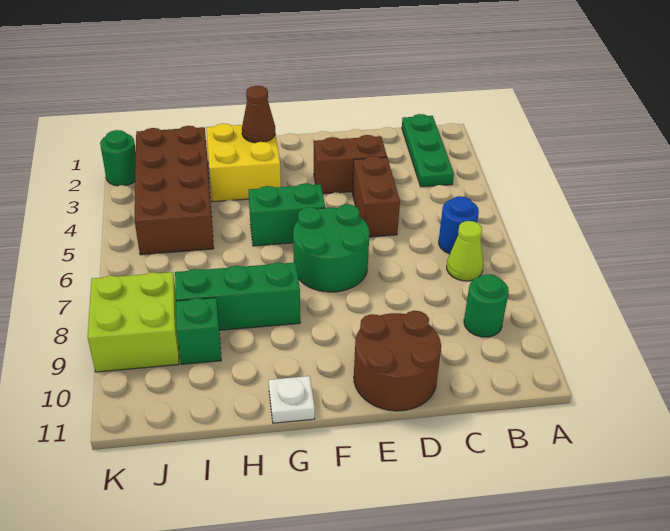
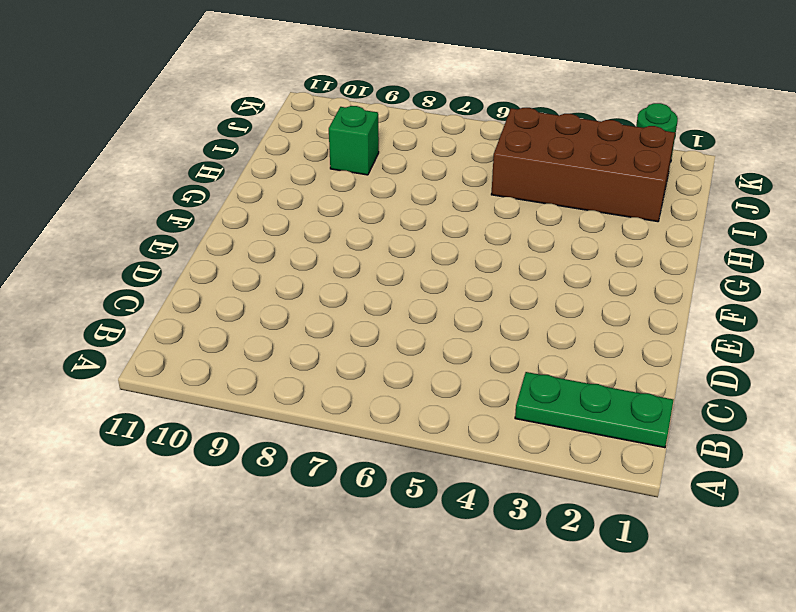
none -> blue round brick B6 level 1
none -> lime cone B7 level 1
none -> green round brick B9 level 1

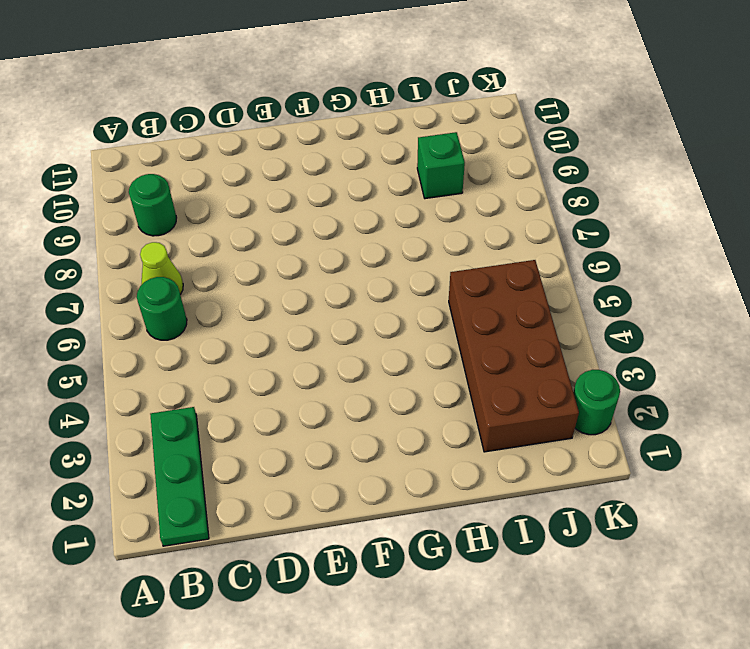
green round brick B6 level 1 -> blue round brick B6 level 1
none -> brown brick D3:E3 level 1
none -> brown brick D4:D5 level 1
none -> brown round brick D10:E11 level 1

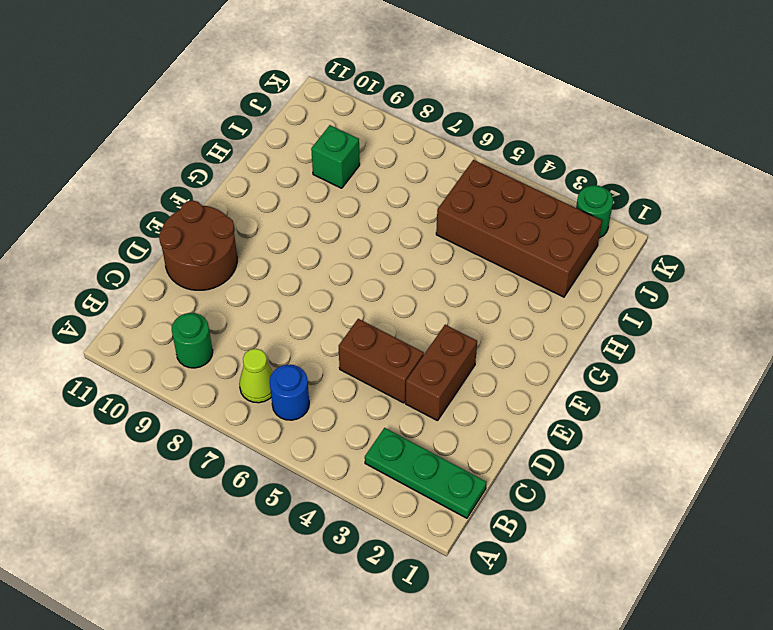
none -> green round brick E6:F7 level 1
none -> green brick F5:G5 level 1
none -> yellow brick G2:H3 level 1

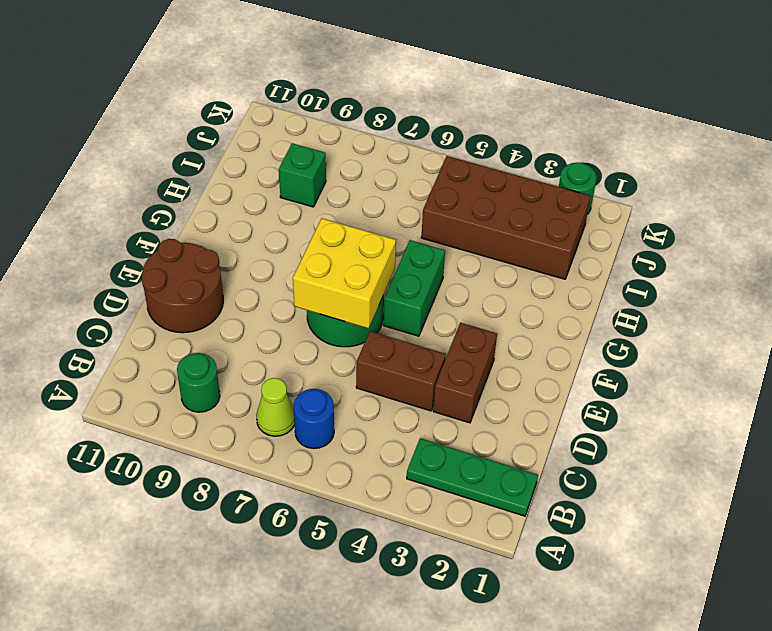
yellow brick E6:F7 level 2 -> yellow brick G2:H3 level 1
none -> green brick G8:I8 level 1
none -> white plate G11 level 1
none -> lime brick J8:K9 level 1

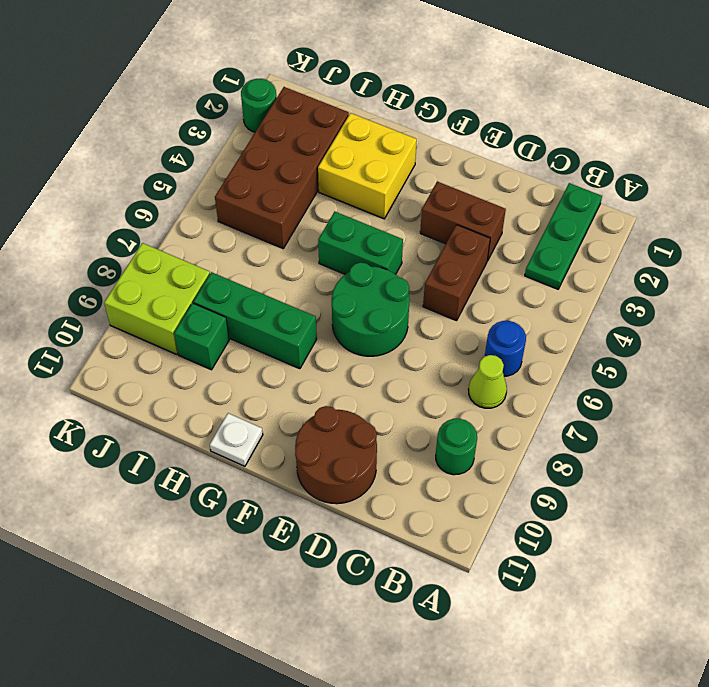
none -> brown cone G2 level 2

